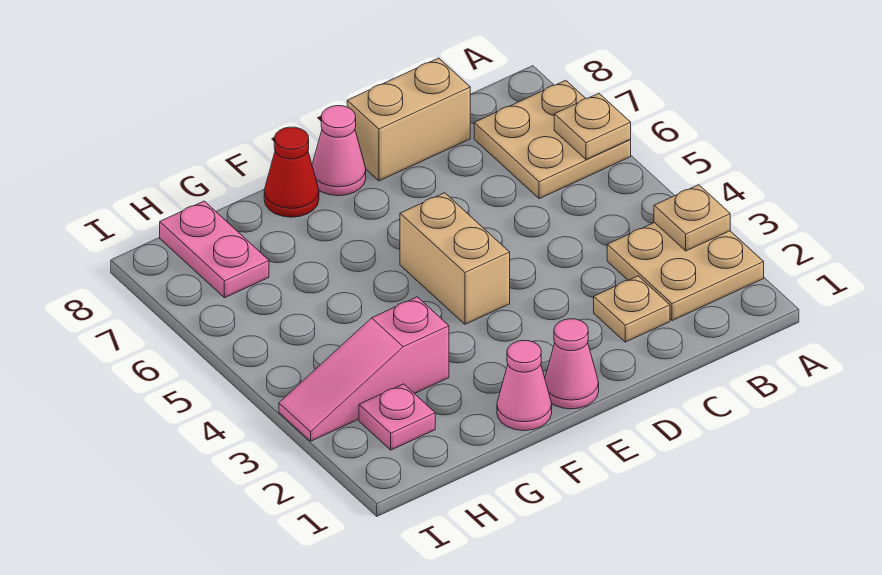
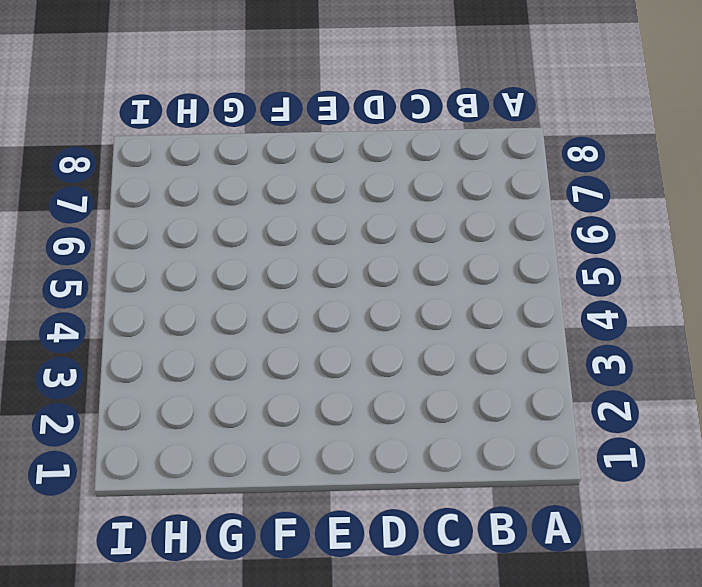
none -> tan plate A2:B3 level 1
none -> tan plate A6:B7 level 1
none -> tan plate C2 level 1

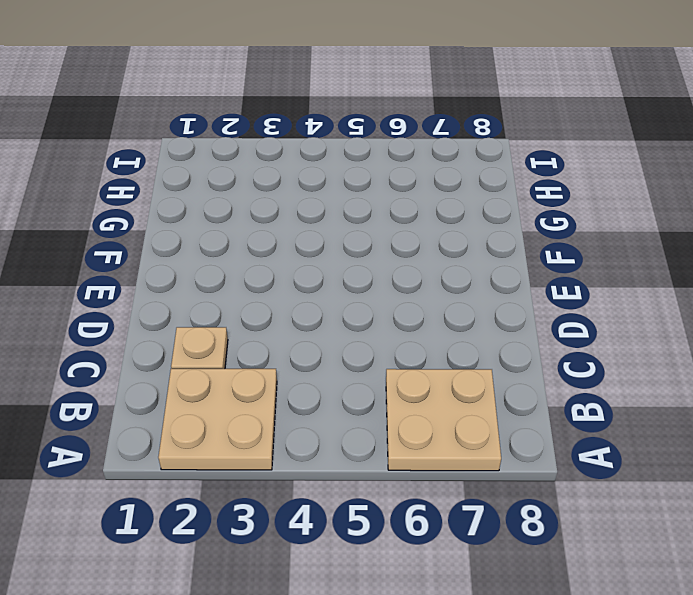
none -> tan brick C8:D8 level 1
none -> pink cone E1 level 1
none -> tan brick E4:E5 level 1

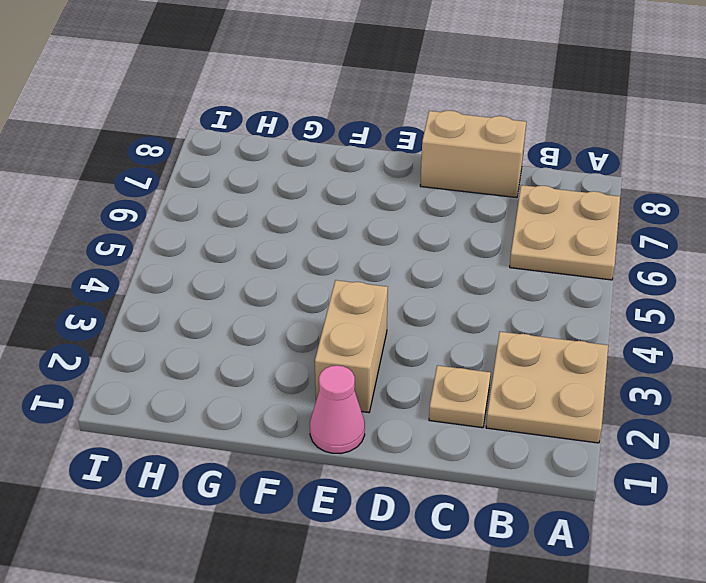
tan brick E2:E3 level 1 -> tan brick E4:E5 level 1
none -> pink cone E8 level 1
none -> pink cone F1 level 1
none -> red cone F8 level 1

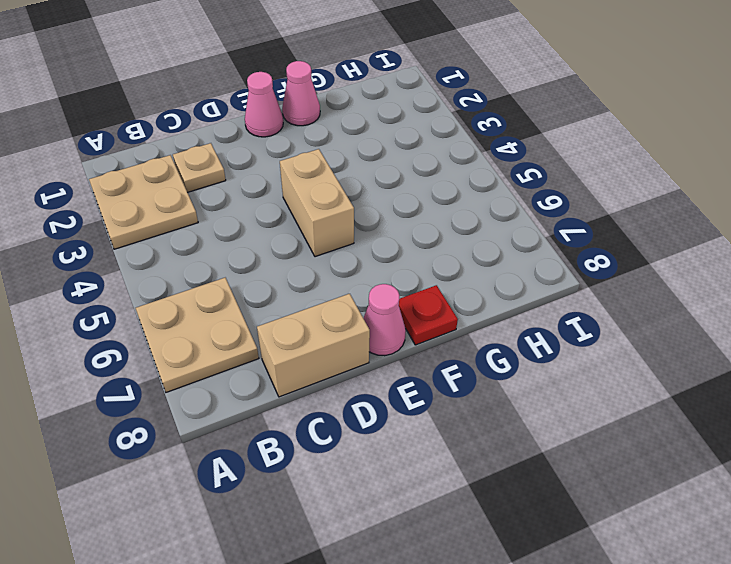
red plate F8 level 1 -> red cone F8 level 1
none -> pink slope G3:I3 level 1 top G
none -> pink plate H2 level 1
none -> pink plate H7:H8 level 1

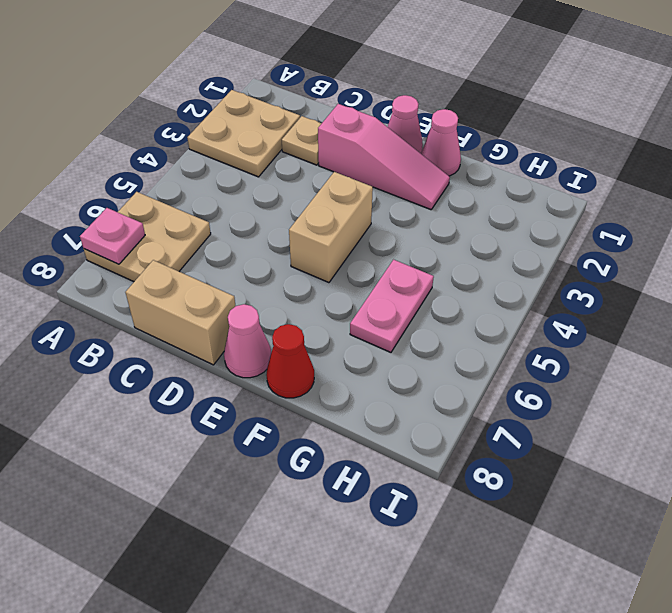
pink plate A7 level 2 -> pink plate H2 level 1
pink slope D2:F2 level 1 top D -> pink slope G3:I3 level 1 top G
pink plate G5:G6 level 1 -> pink plate H7:H8 level 1
none -> tan plate A3 level 2
none -> tan plate A6 level 2

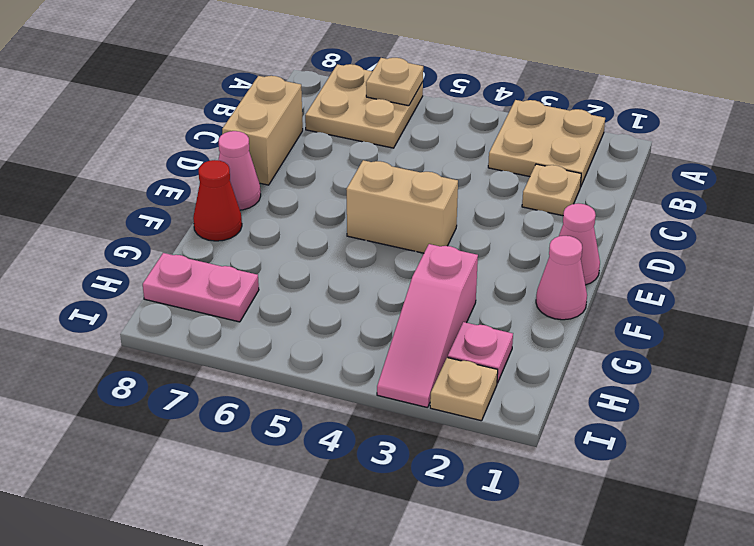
tan plate I2 level 1 -> tan plate A3 level 2

